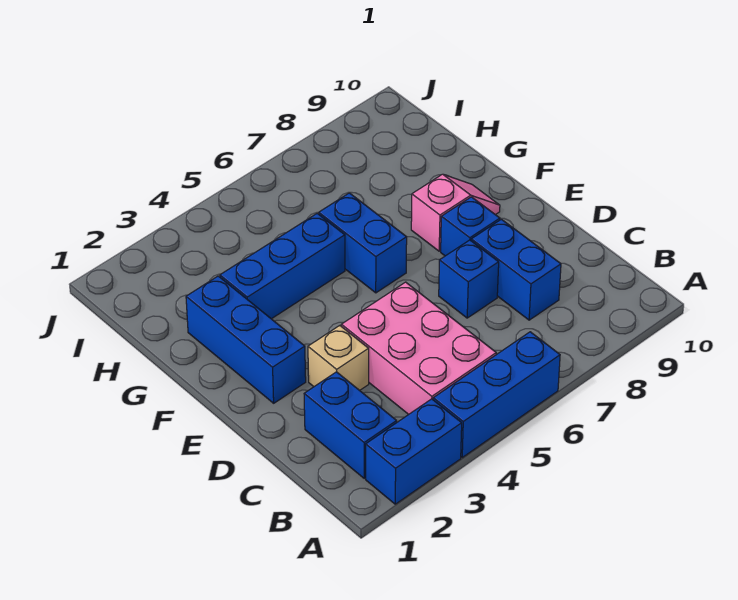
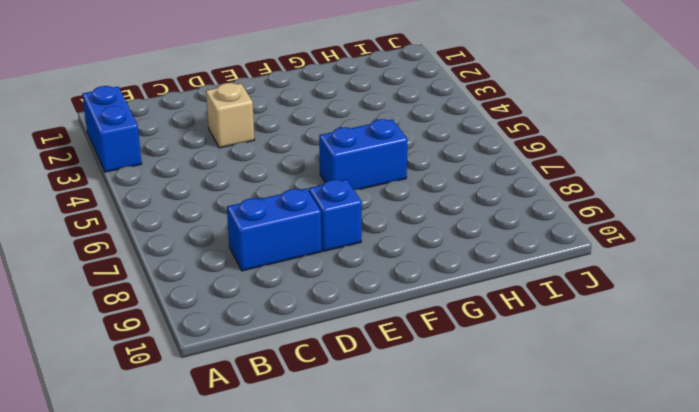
none -> blue brick A4:A6 level 1
none -> blue brick B2:C2 level 1
none -> pink brick B4:D5 level 1

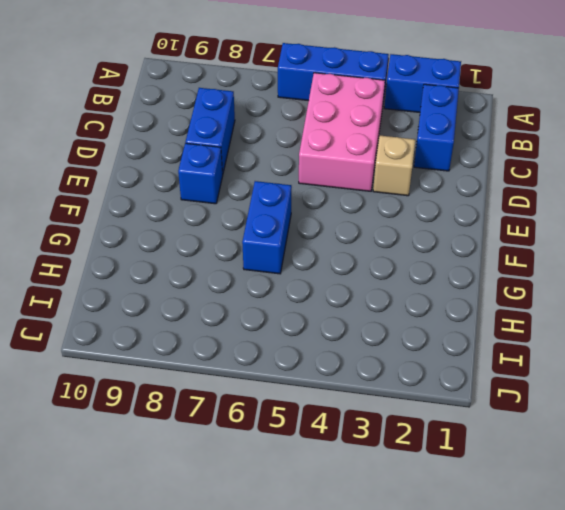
none -> blue brick D7 level 1
none -> blue brick E2:G2 level 1
none -> pink slope F8:F9 level 1 top 8

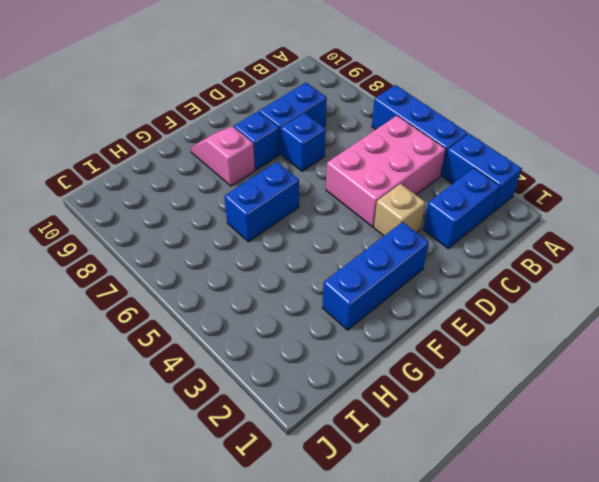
none -> blue brick G3:G5 level 1

